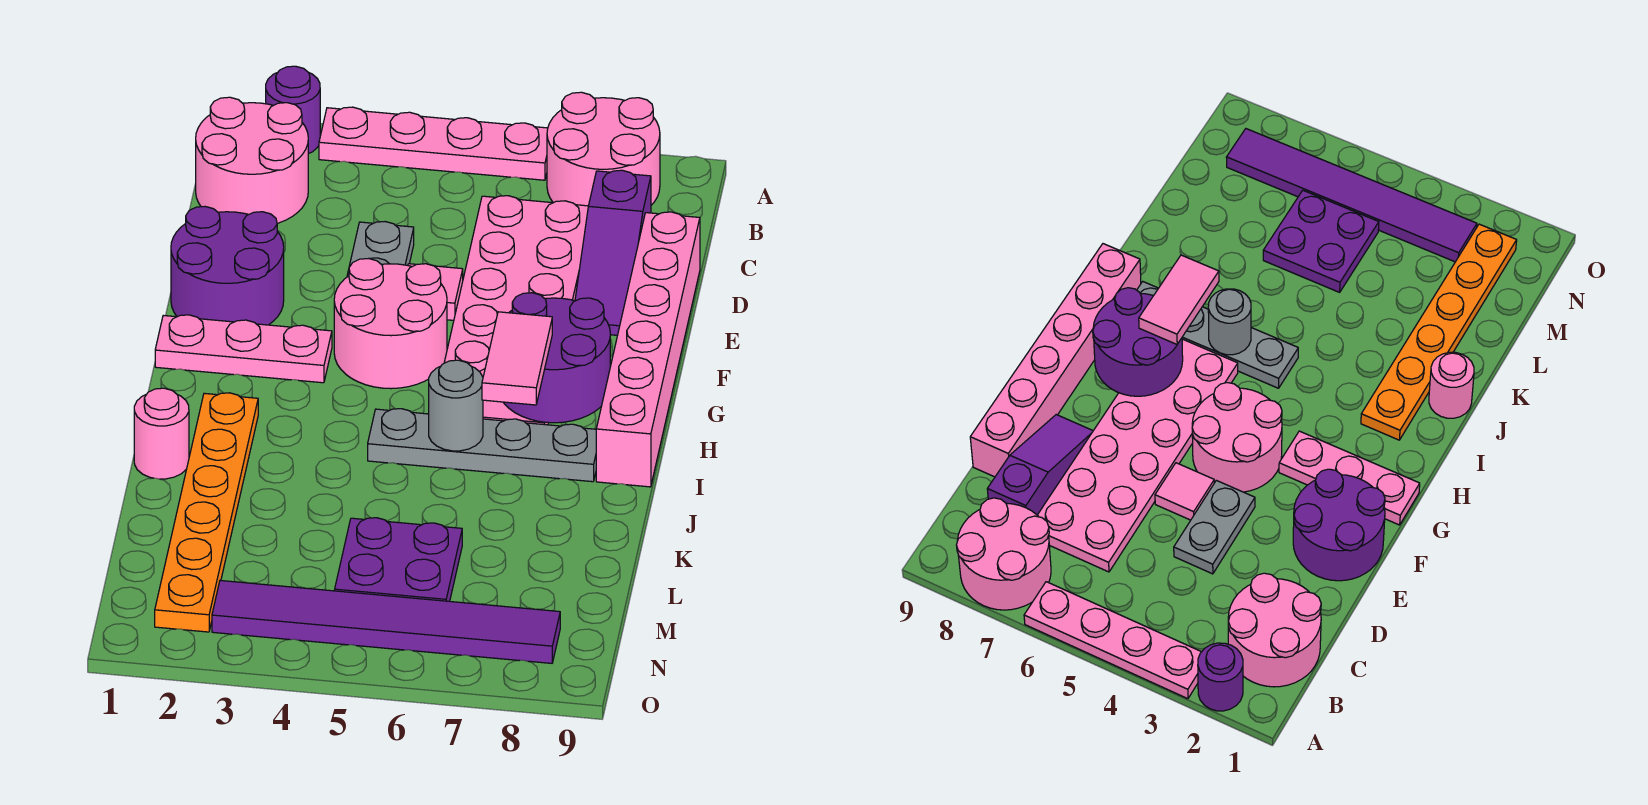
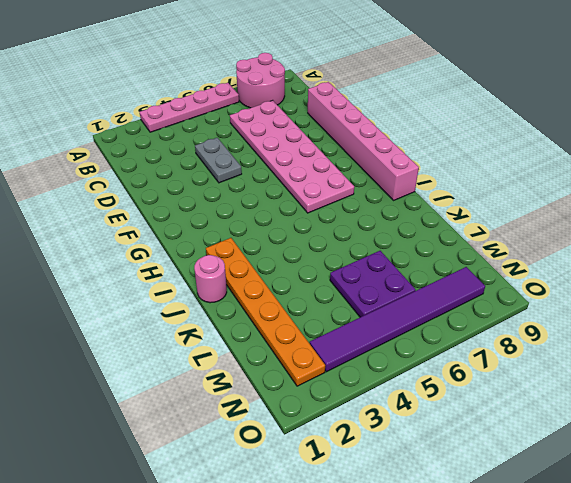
none -> purple round brick A2 level 1
none -> pink round brick B1:C2 level 1
none -> purple slope C8:E8 level 1 top C

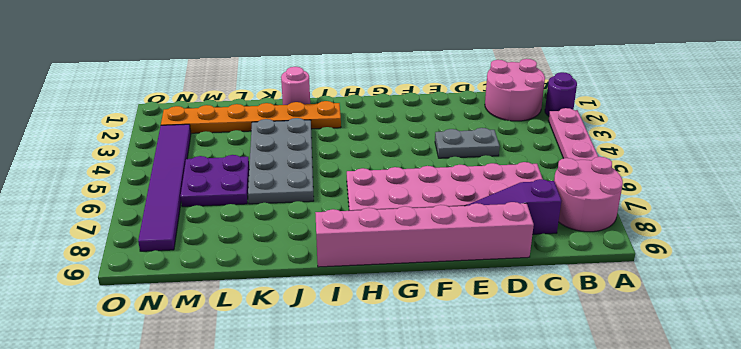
grey plate J3:K6 level 1 -> none
none -> purple round brick E1:F2 level 1
none -> pink tile E5 level 1
none -> pink round brick F4:G5 level 1

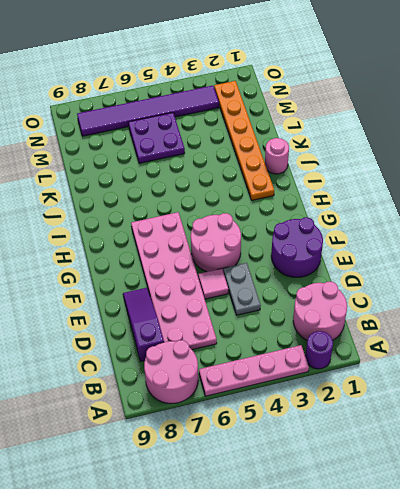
none -> pink brick D9:I9 level 1
none -> pink plate G1:G3 level 1
none -> grey plate I5:I8 level 1

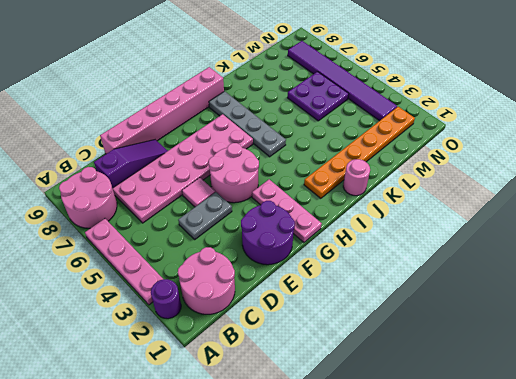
none -> purple round brick G7:H8 level 2
none -> grey round brick I6 level 2
none -> pink tile H7:I7 level 3

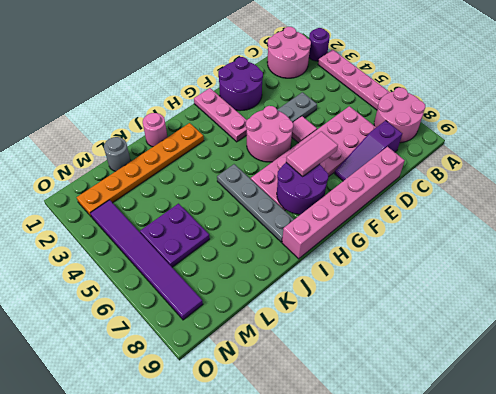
pink tile F7:G7 level 3 -> pink tile H7:I7 level 3
grey round brick L1 level 1 -> grey round brick I6 level 2

